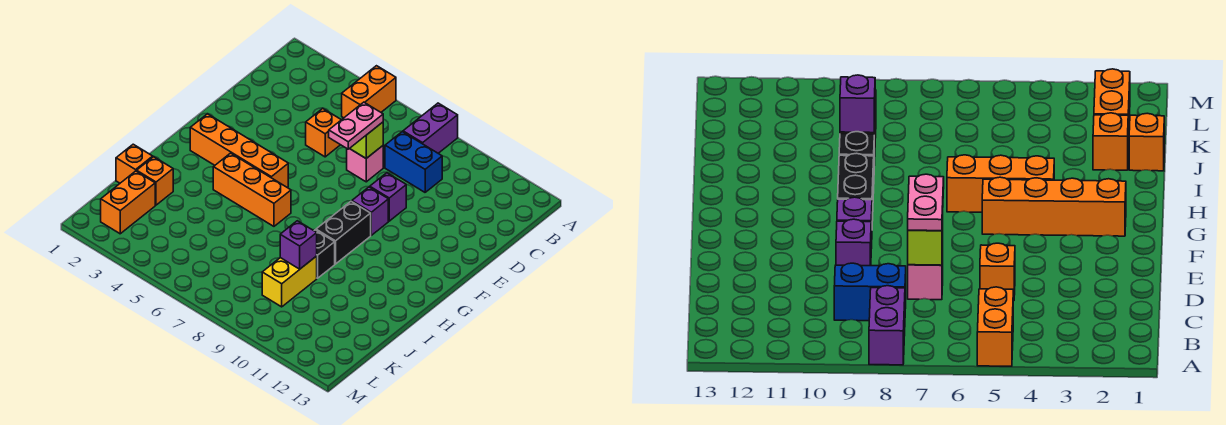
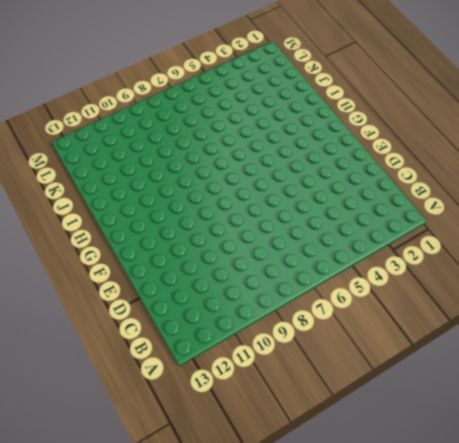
none -> orange brick A5:B5 level 1
none -> purple brick A8:B8 level 1
none -> blue brick C8:C9 level 1

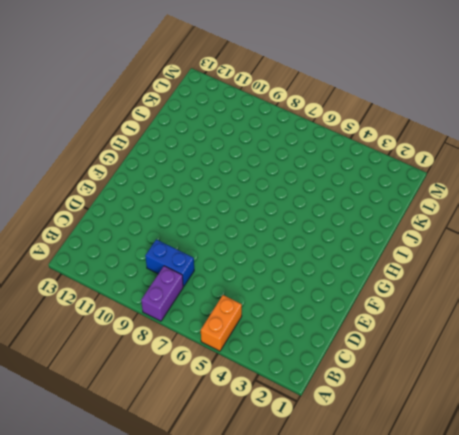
none -> orange brick D5 level 1
none -> pink brick D7 level 1
none -> purple brick E9 level 1

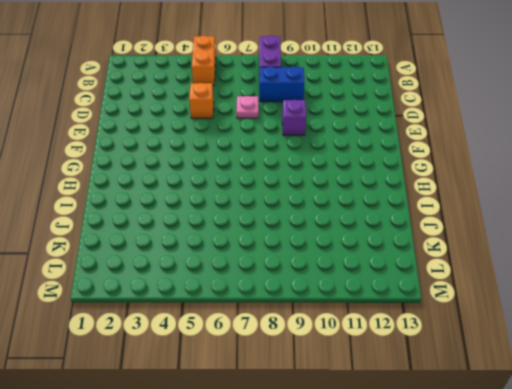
pink plate D7 level 1 -> pink brick D7 level 1
none -> purple brick F9 level 1
none -> orange brick G2:G5 level 1
none -> black brick G9:H9 level 1

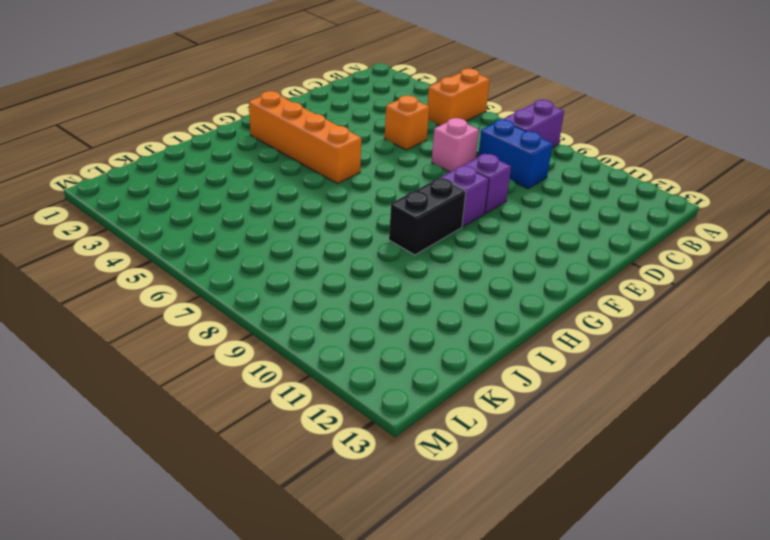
none -> orange brick H4:H6 level 1
none -> black brick I9 level 1
none -> orange brick J1 level 1

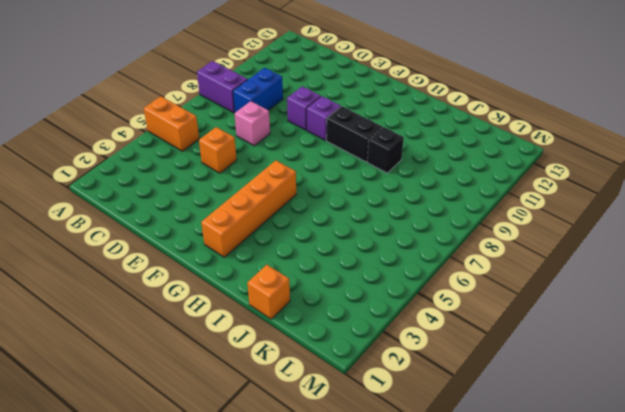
none -> orange brick H4:H6 level 1
none -> orange brick J2 level 1
none -> yellow brick J9:K9 level 1

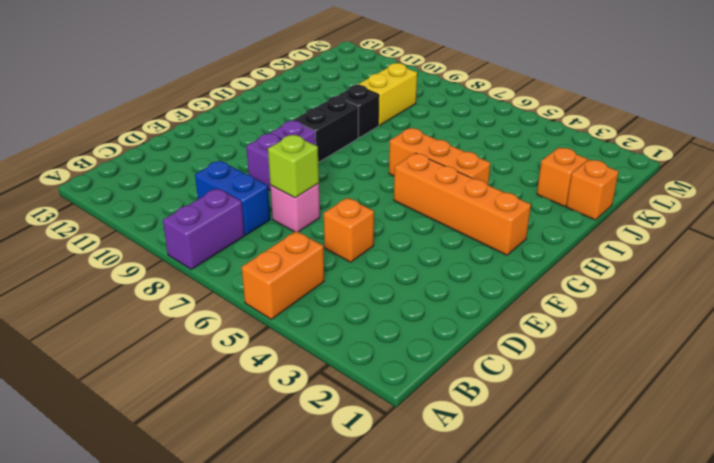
none -> orange brick K2:L2 level 1
none -> purple brick J9 level 2
none -> pink plate D7:E7 level 3

